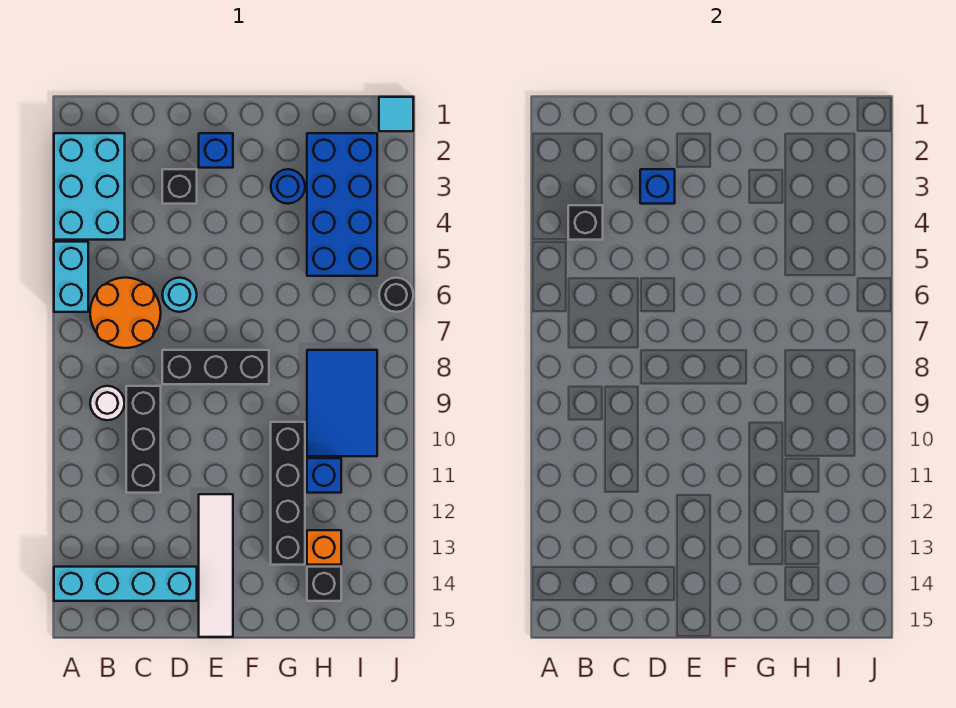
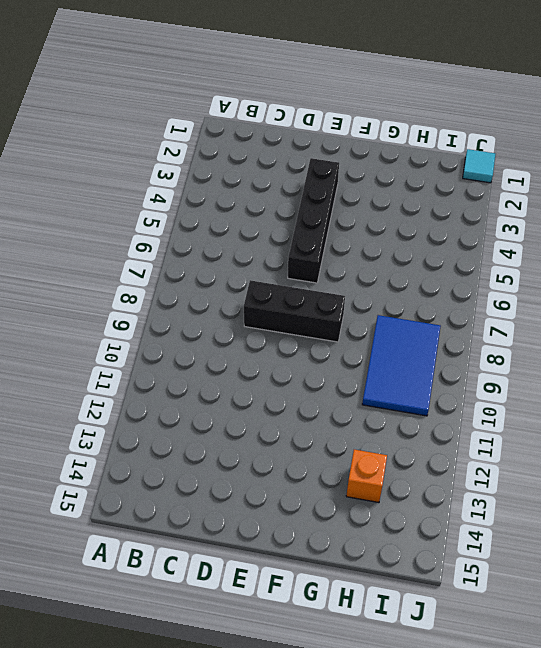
black brick E3:E6 level 1 -> black brick G10:G13 level 1
none -> cyan brick A2:B4 level 1
none -> cyan brick A5:A6 level 1
none -> cyan brick A14:D14 level 1

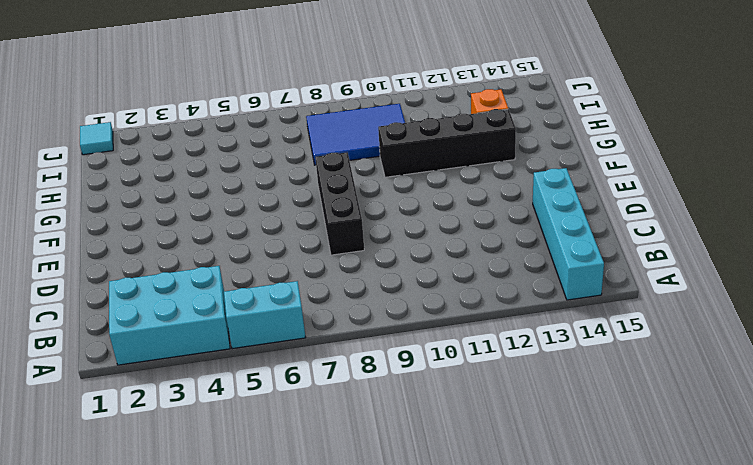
none -> orange round brick B6:C7 level 1
none -> white round brick B9 level 1
none -> black brick C9:C11 level 1

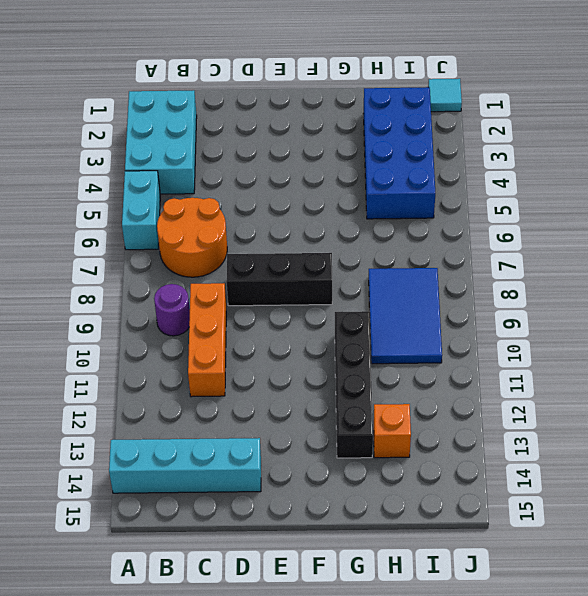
purple round brick B9 level 1 -> white round brick B9 level 1
orange brick C9:C11 level 1 -> black brick C9:C11 level 1
none -> black brick D3 level 1
none -> cyan round brick D6 level 1
none -> blue brick E2 level 1

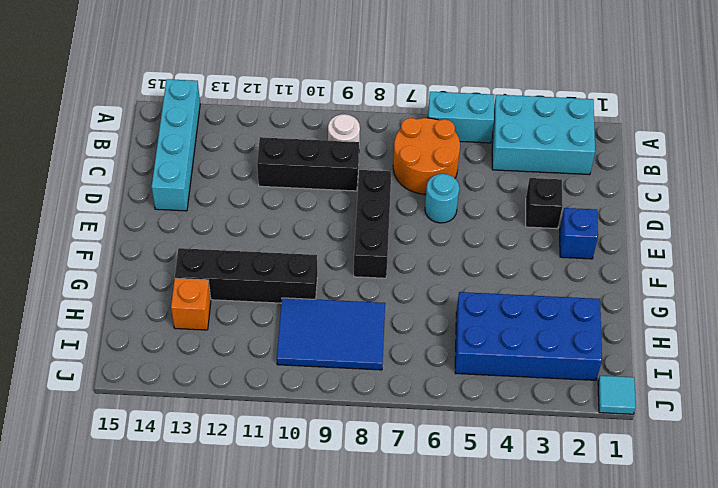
none -> white tile E12:E15 level 1
none -> blue round brick G3 level 1
none -> blue brick H11 level 1

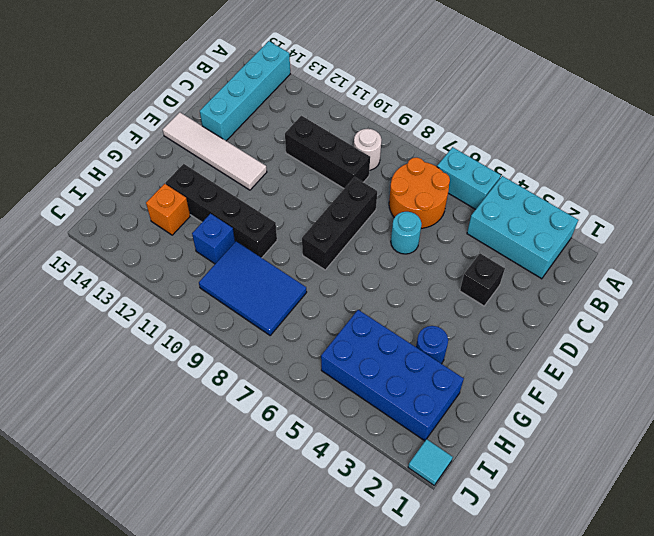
none -> blue brick E2 level 1
none -> black brick H14 level 1
none -> black round brick J6 level 1

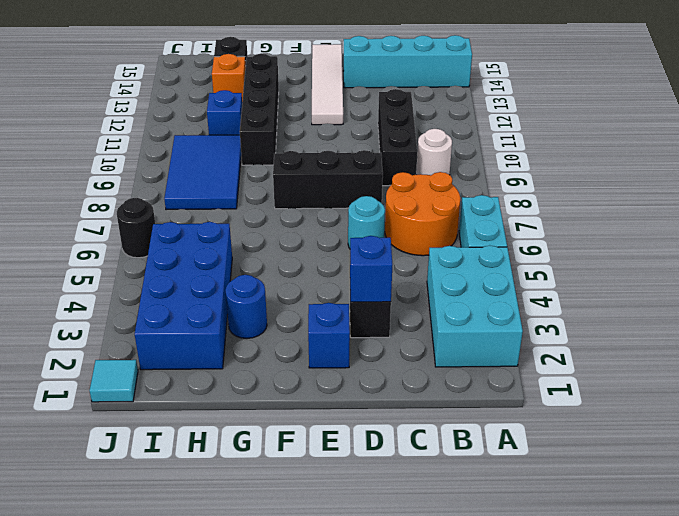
none -> black brick B4 level 2

